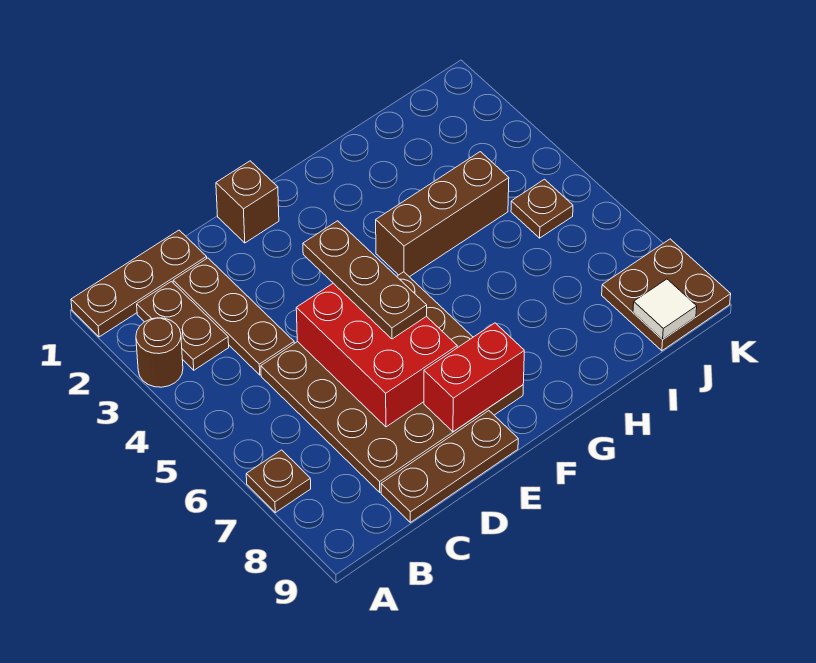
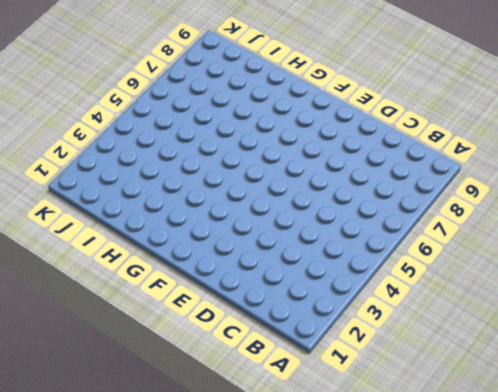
none -> brown plate A1:C1 level 1
none -> brown round brick A3 level 1
none -> brown plate A7 level 1

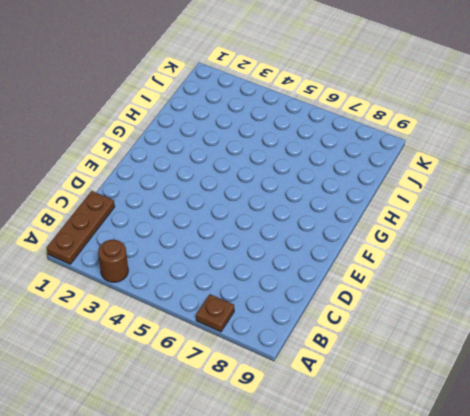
none -> brown plate B2:B3 level 1
none -> brown plate C2:C4 level 1
none -> brown plate C5:F8 level 1

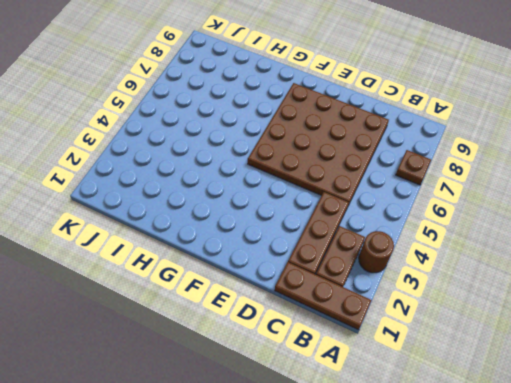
none -> brown plate C9:E9 level 1
none -> brown brick E1 level 1
none -> brown brick G4:I4 level 1

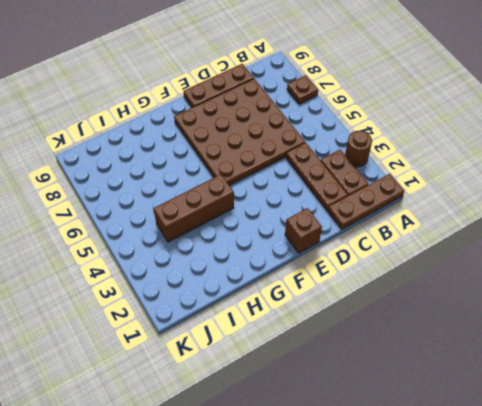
none -> brown plate J5 level 1
none -> brown plate J8:K9 level 1
none -> red brick D5:E7 level 2

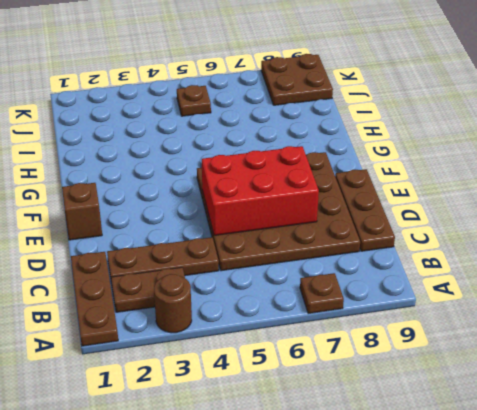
none -> brown brick G4:I4 level 1
none -> red brick E8:F8 level 2
none -> white tile J9 level 2

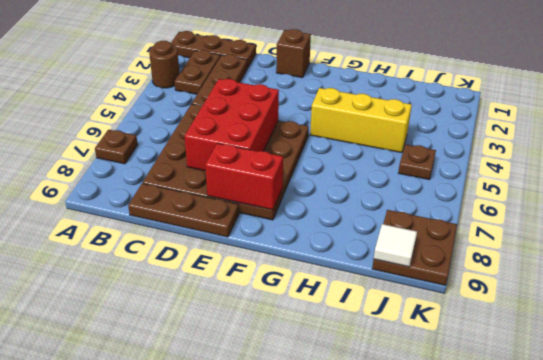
yellow brick G4:I4 level 1 -> brown brick G4:I4 level 1
none -> brown plate E4:E6 level 3

